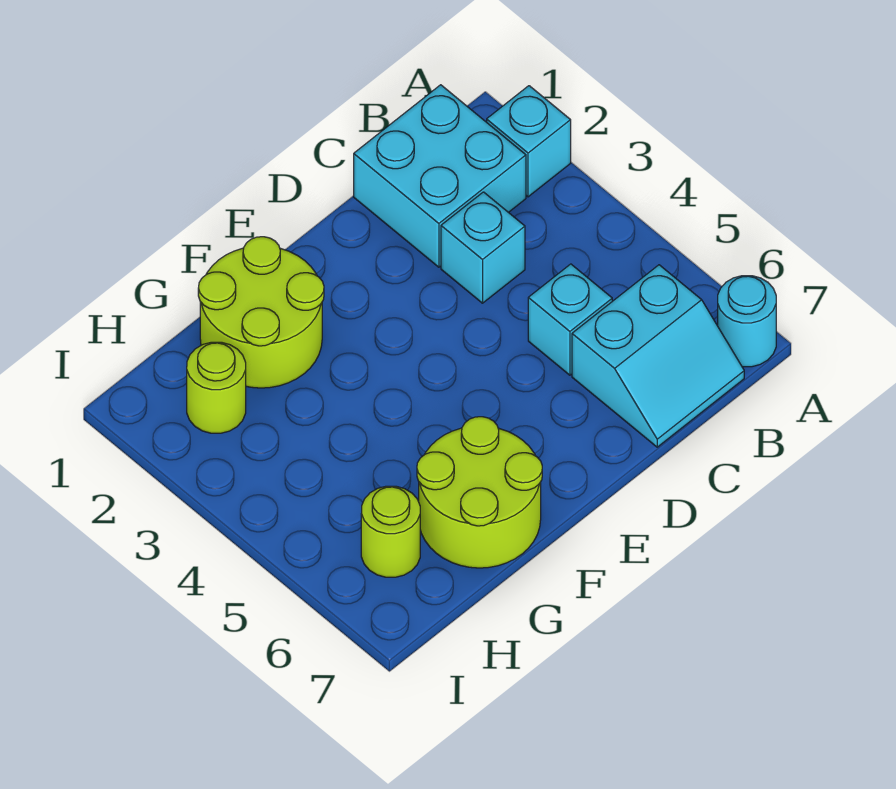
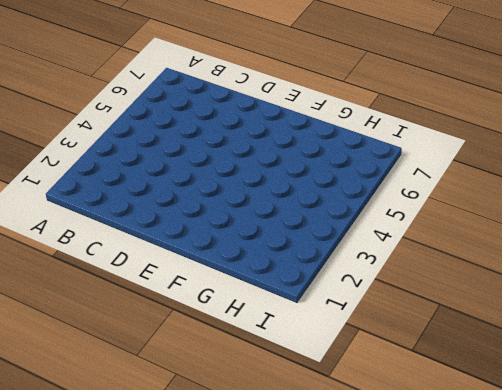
none -> cyan brick A2 level 1
none -> cyan round brick A7 level 1

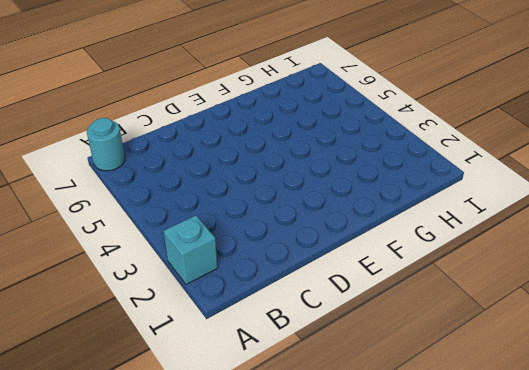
none -> cyan brick B1:C2 level 1
none -> cyan slope B6:C7 level 1 top 6

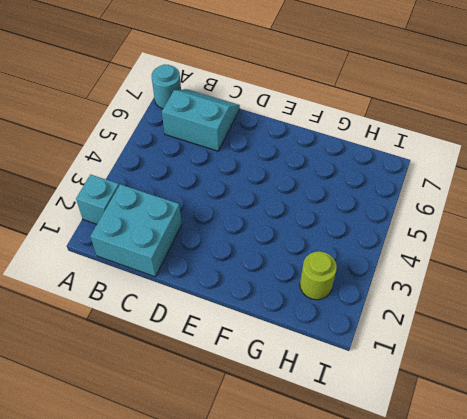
none -> cyan brick C3 level 1
none -> cyan brick C5 level 1

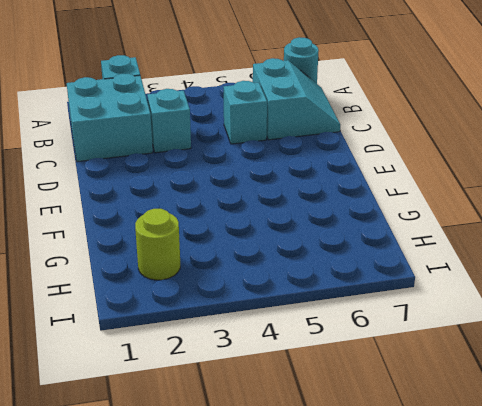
none -> lime round brick F1:G2 level 1
none -> lime round brick F6:G7 level 1

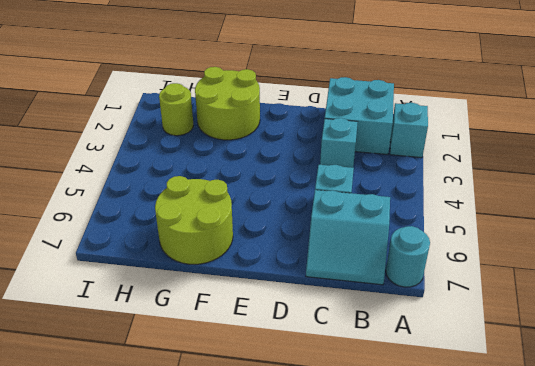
none -> lime round brick H6 level 1

